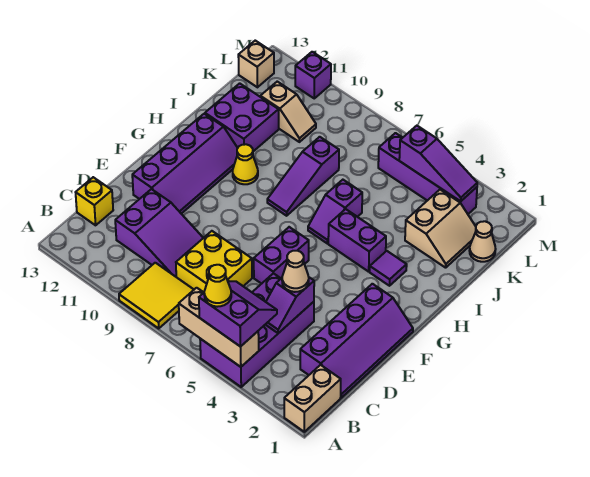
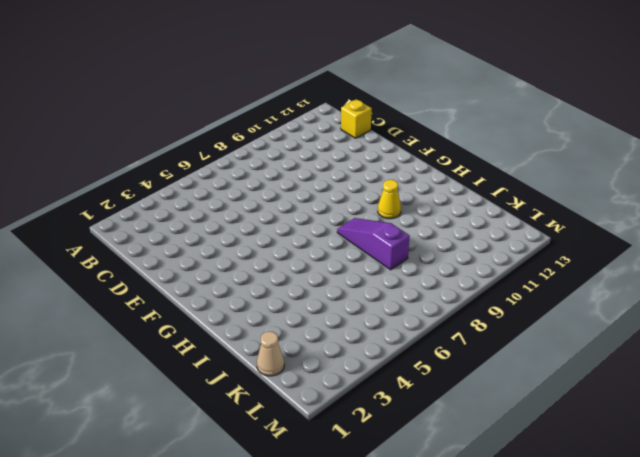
none -> tan brick A1:B1 level 1
none -> purple brick A4:D5 level 1
none -> yellow tile A8:B9 level 1

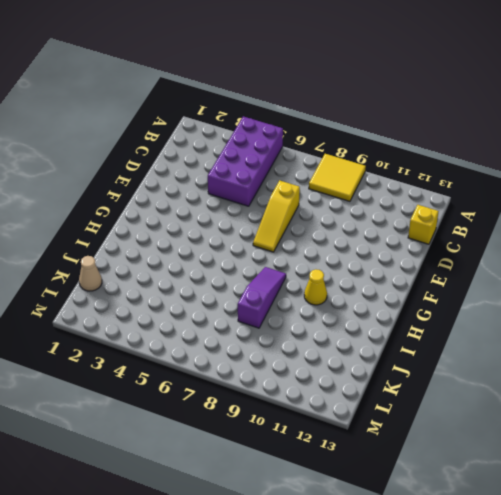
yellow slope D7:F7 level 1 top D -> yellow brick C7:D8 level 1
none -> tan brick A1:B1 level 1
none -> purple slope C1:F2 level 1 top 2
none -> purple slope C9:D11 level 1 top 11

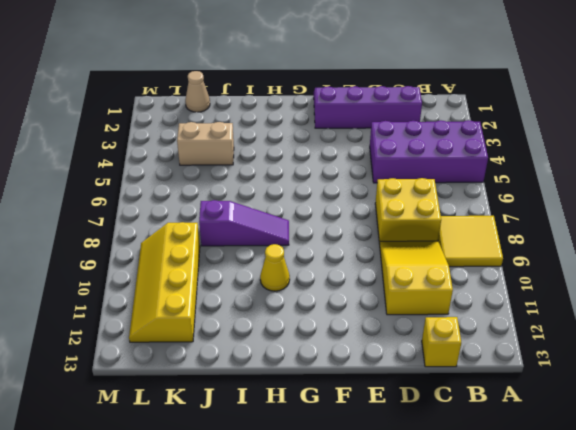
yellow slope C9:D11 level 1 top 11 -> purple slope C9:D11 level 1 top 11
tan brick J4:K4 level 1 -> tan brick A1:B1 level 1
yellow slope K9:L12 level 1 top K -> tan slope K10:K11 level 1 top 11
none -> purple brick E6:F6 level 1
none -> purple slope E11:H12 level 1 top 12
none -> purple tile H3 level 1

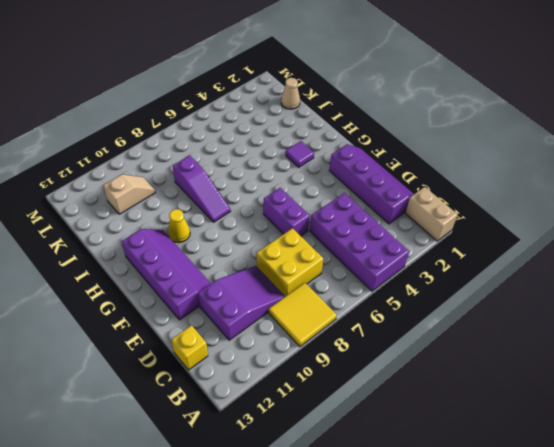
none -> purple brick H4:H5 level 1
none -> purple slope H6:I6 level 1 top I
none -> purple brick I11:J12 level 1

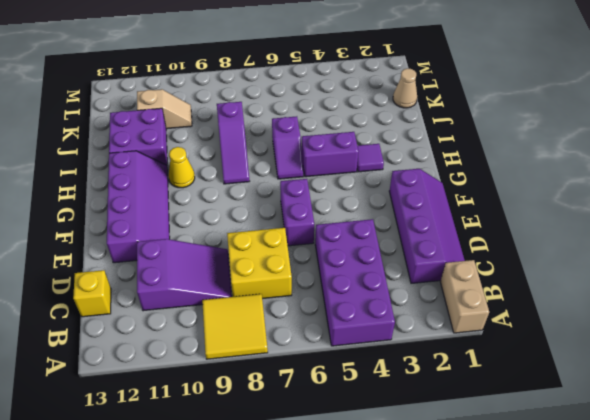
none -> tan slope J2:K3 level 1 top 3
none -> purple brick L3:L6 level 1
none -> tan brick L13 level 1

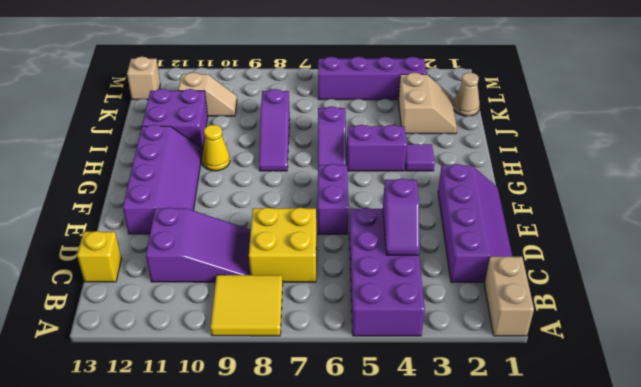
none -> purple brick M11 level 1
none -> tan brick A4:A6 level 2
none -> purple slope L3:L5 level 2 top 5

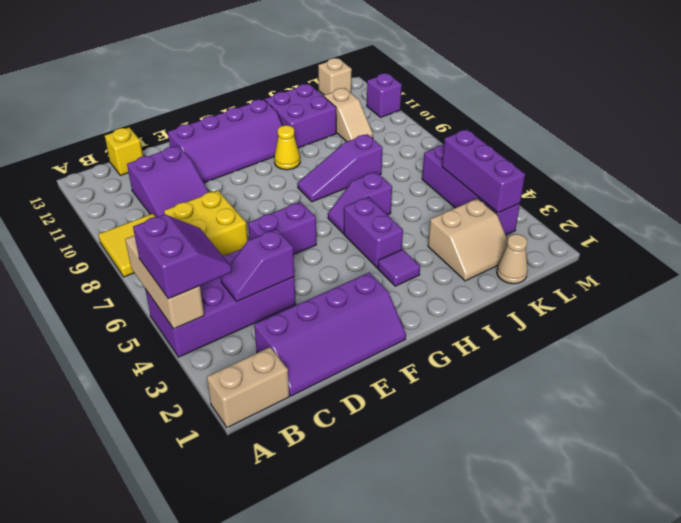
purple brick L3:L5 level 2 -> purple slope L3:L5 level 2 top 5
none -> tan cone D4 level 3
none -> yellow cone A5 level 4

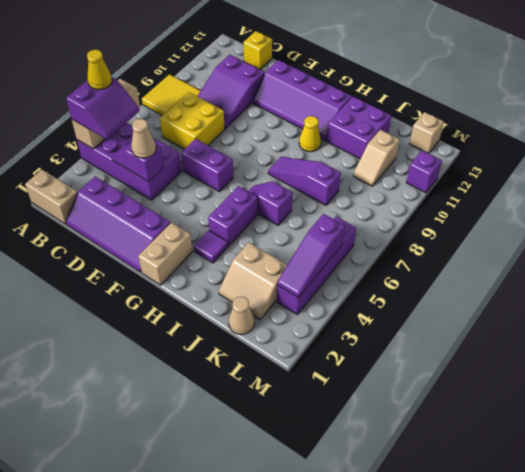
tan brick G1:G2 level 1 -> none

